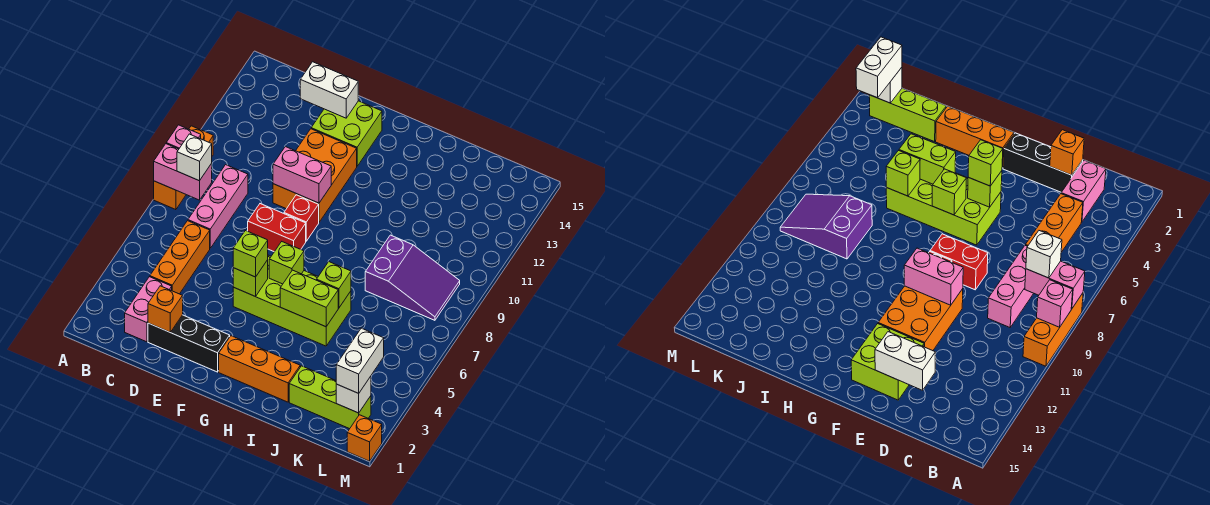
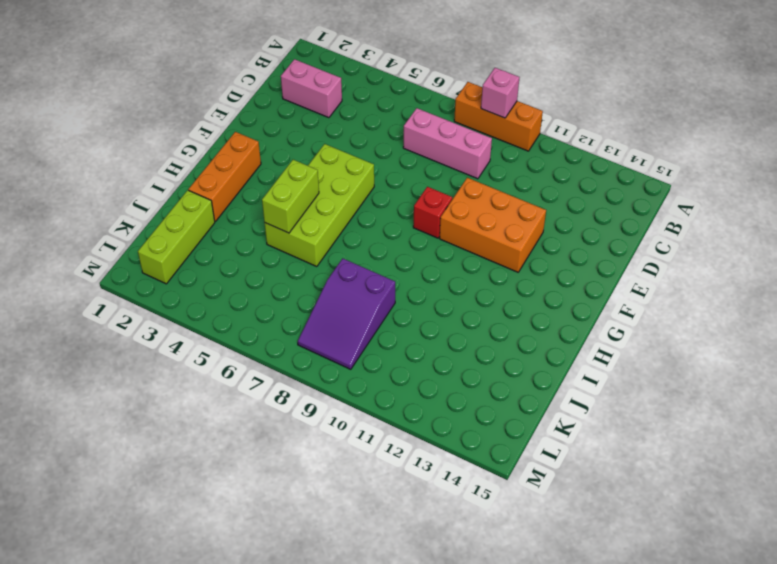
none -> orange brick C4:C6 level 1
none -> black brick D2:F2 level 1
none -> red brick E8:F8 level 1

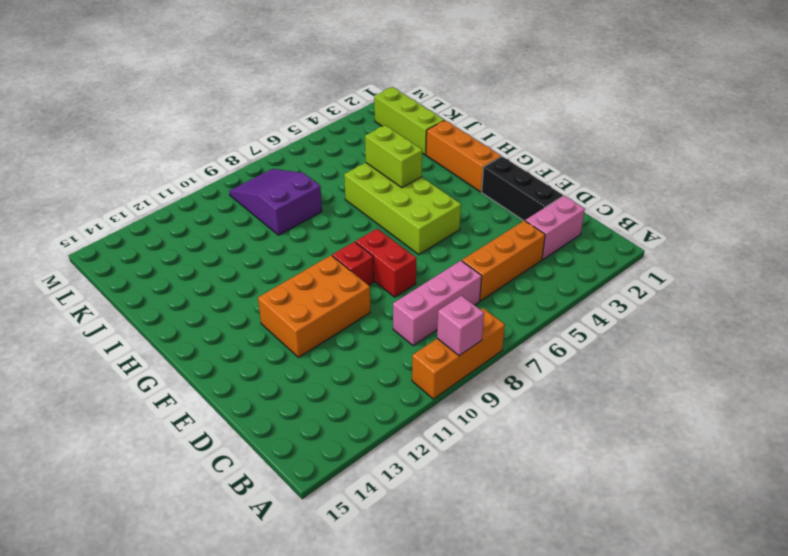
none -> lime brick E13:F14 level 1
none -> orange brick M1 level 1
none -> pink brick A8:B8 level 2

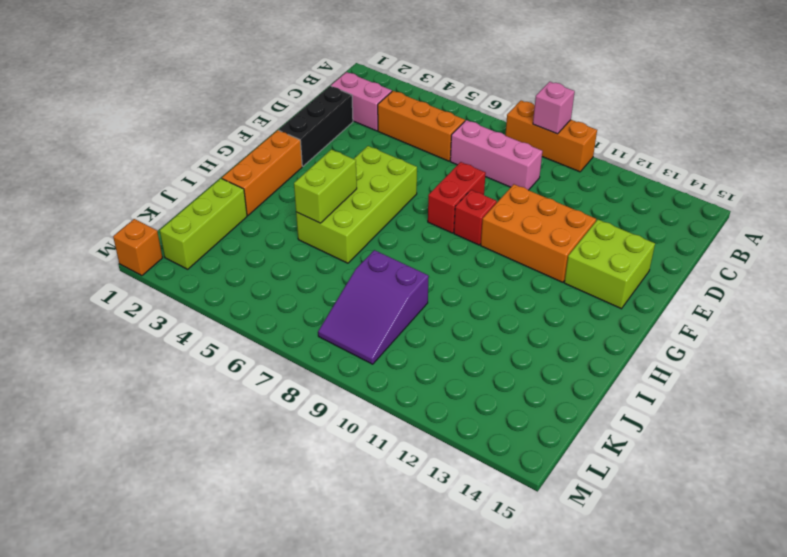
none -> pink brick A8:B8 level 2
none -> orange brick D2 level 2
none -> white brick D14:E14 level 2

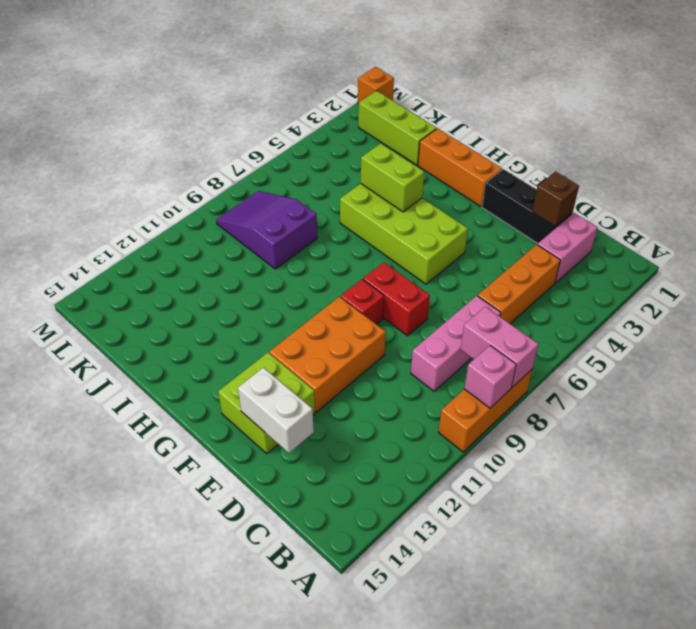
brown brick D2 level 2 -> orange brick D2 level 2
none -> pink brick E10:F10 level 2
none -> lime brick F5 level 2
none -> lime brick G6 level 2

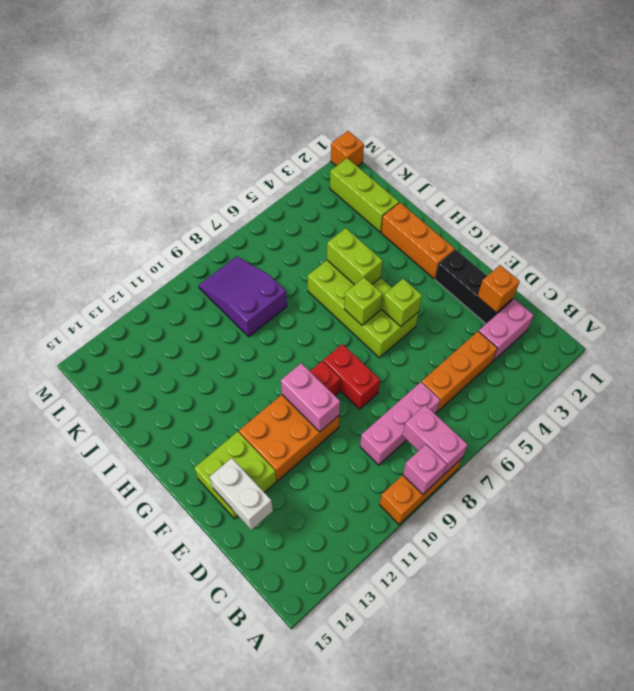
none -> lime brick I6 level 2
none -> white brick L2 level 2
none -> white brick B8 level 3

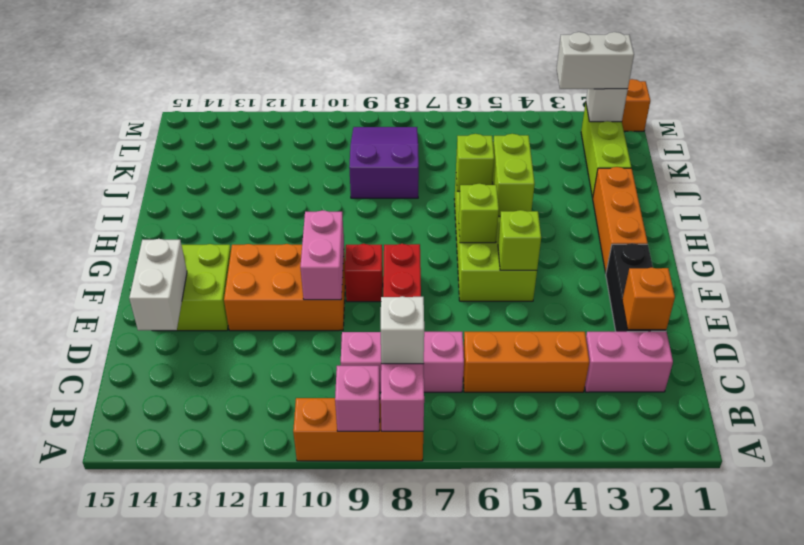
none -> lime brick F5 level 3

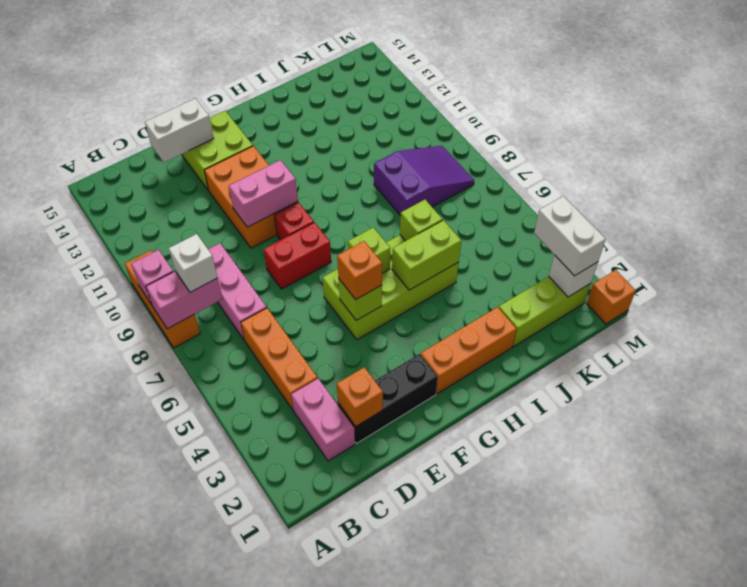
orange brick F5 level 3 -> lime brick F5 level 3

